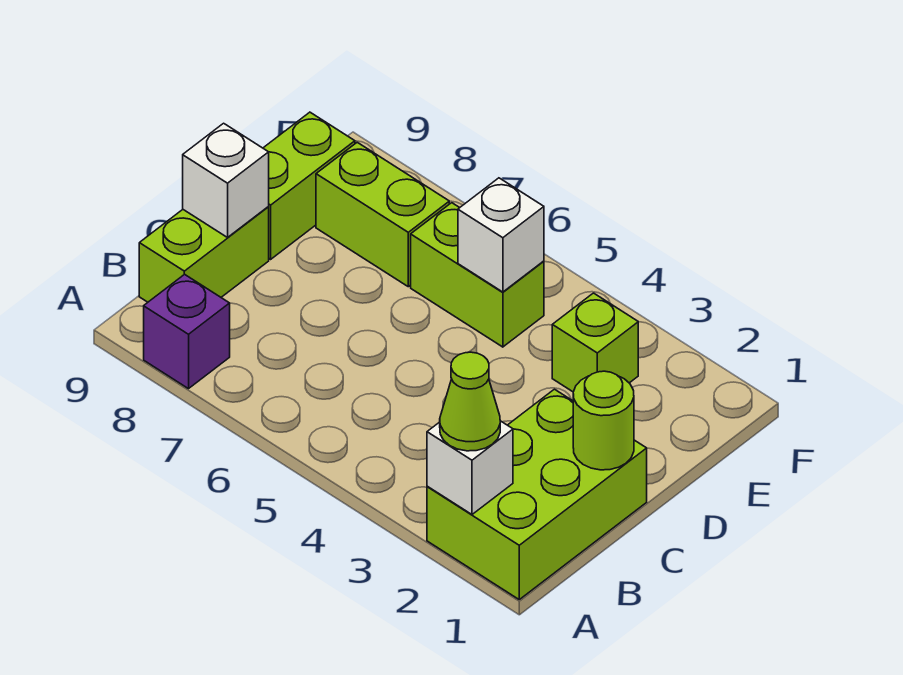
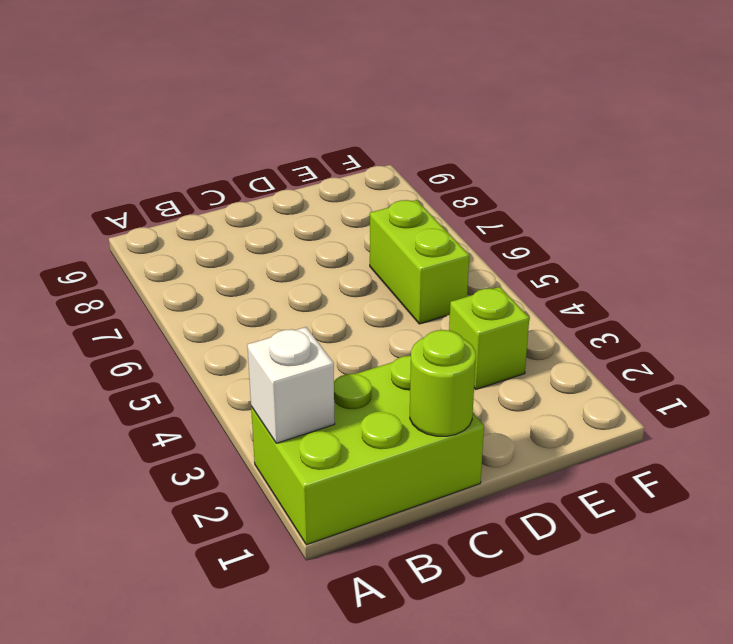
none -> purple brick A8 level 1
none -> lime brick B9:C9 level 1
none -> lime brick D9:E9 level 1

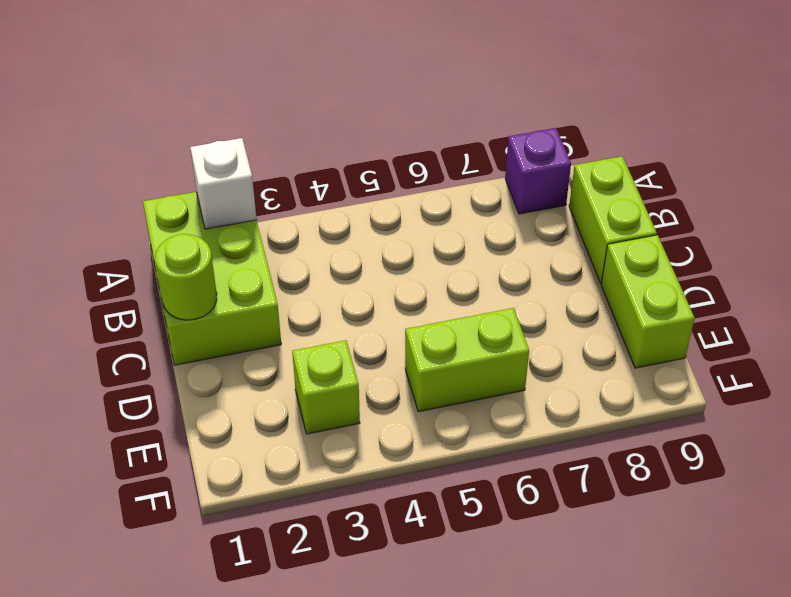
none -> lime brick E7:E8 level 1
none -> white brick C9 level 2
none -> white brick E5 level 2

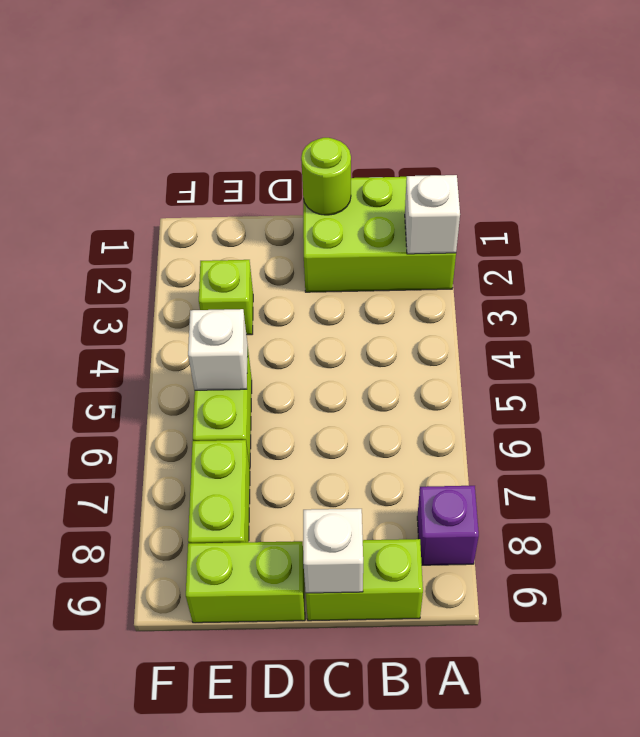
none -> lime cone A2 level 3

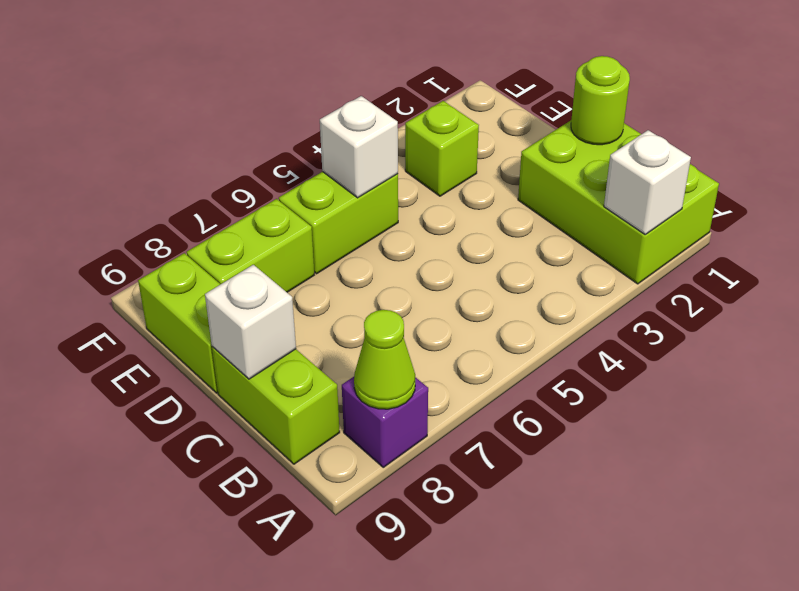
lime cone A8 level 2 -> lime cone A2 level 3

